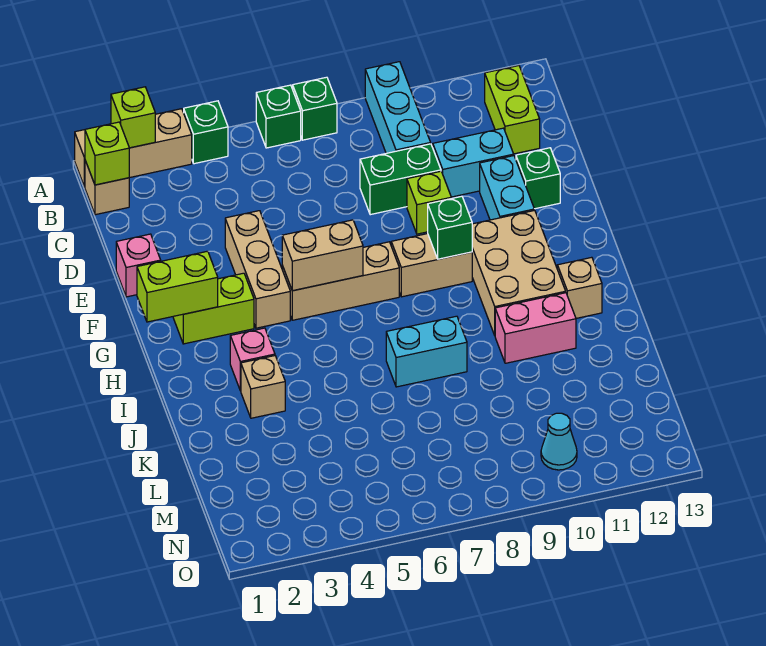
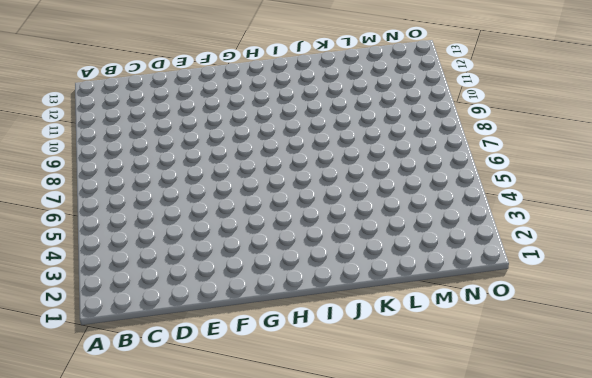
none -> tan brick A1:A3 level 1
none -> green brick A4 level 1
none -> green brick A6 level 1

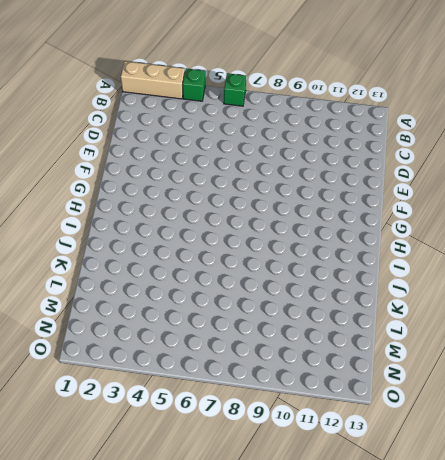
none -> green brick A7 level 1
none -> cyan brick A9:C9 level 1
none -> tan brick B1 level 1

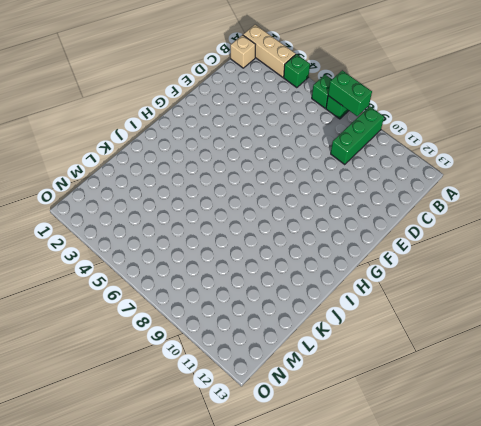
green brick A7:A8 level 2 -> green brick D8:D9 level 1
green brick A9:C9 level 1 -> cyan brick A9:C9 level 1
none -> lime brick B12:C12 level 1
none -> cyan brick D10:D11 level 1
none -> pink brick E1 level 1

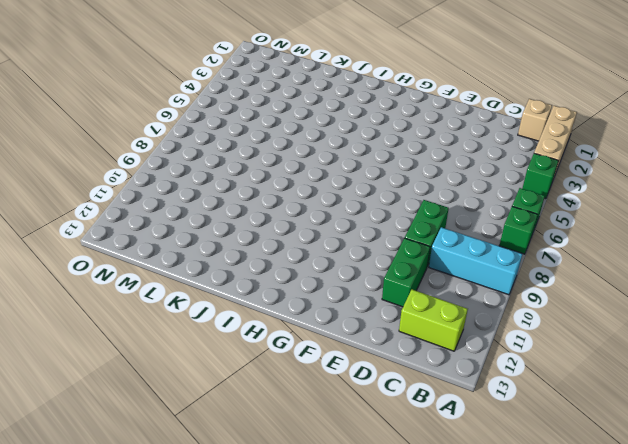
green brick D10:D11 level 1 -> cyan brick D10:D11 level 1
none -> pink brick E1 level 1
none -> tan brick E4:G4 level 1
none -> lime brick E9 level 1

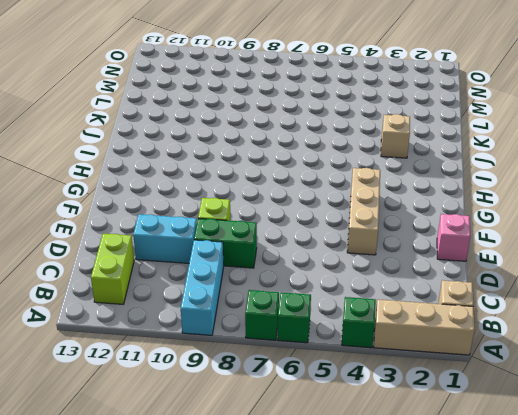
none -> cyan brick E11:F11 level 1
none -> green brick E12 level 1
none -> lime brick G2:G3 level 1

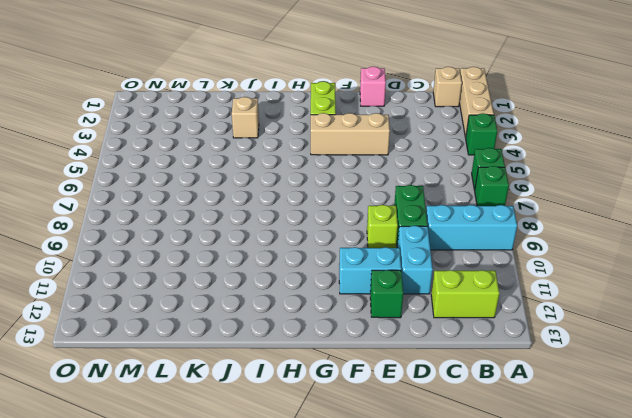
none -> tan brick G5:G7 level 1
none -> tan brick G8:G9 level 1
none -> tan brick G10:I11 level 1

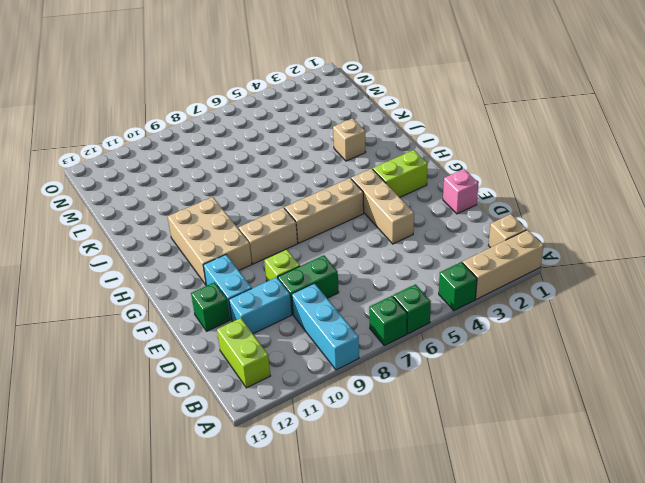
none -> pink brick I3 level 1
none -> tan brick I12 level 1
none -> cyan brick J7:J8 level 1

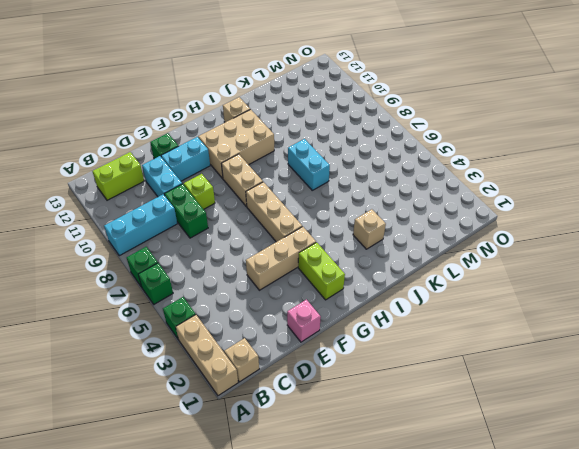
none -> pink brick I3 level 1
none -> pink brick J10:J11 level 1
none -> cyan cone N10 level 1

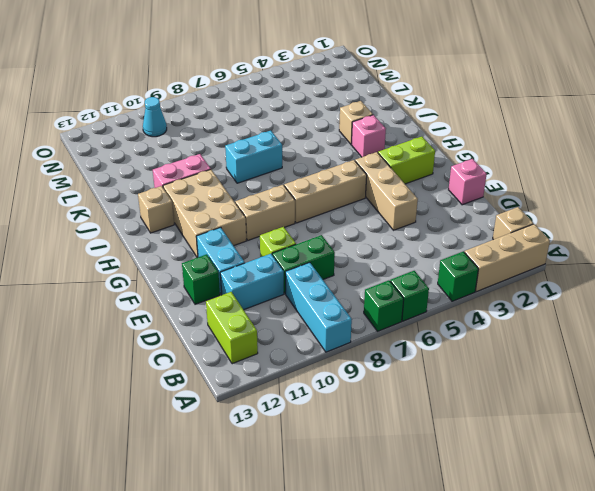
none -> lime brick A2 level 2
none -> lime brick B1 level 2
none -> lime brick G1:G2 level 2

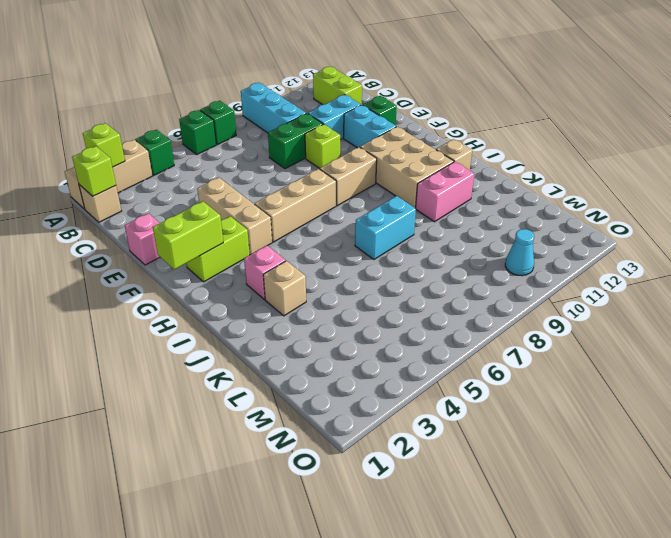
none -> tan brick G5:G6 level 2
none -> green brick G9 level 2

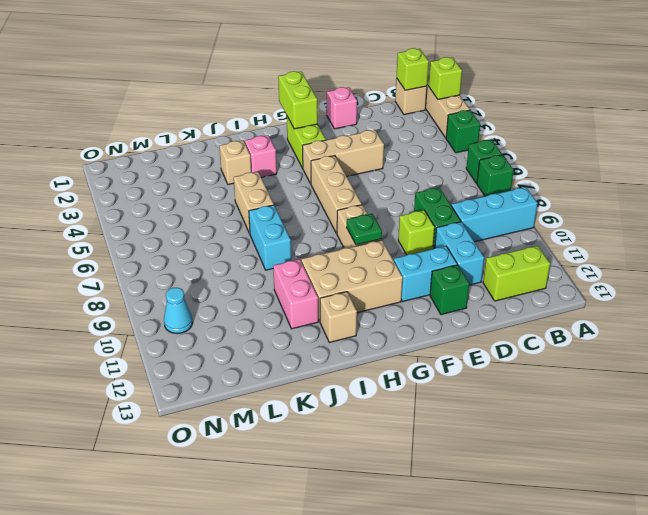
green plate G9 level 2 -> green brick G9 level 2
tan brick J5:J6 level 1 -> tan brick G5:G6 level 2

